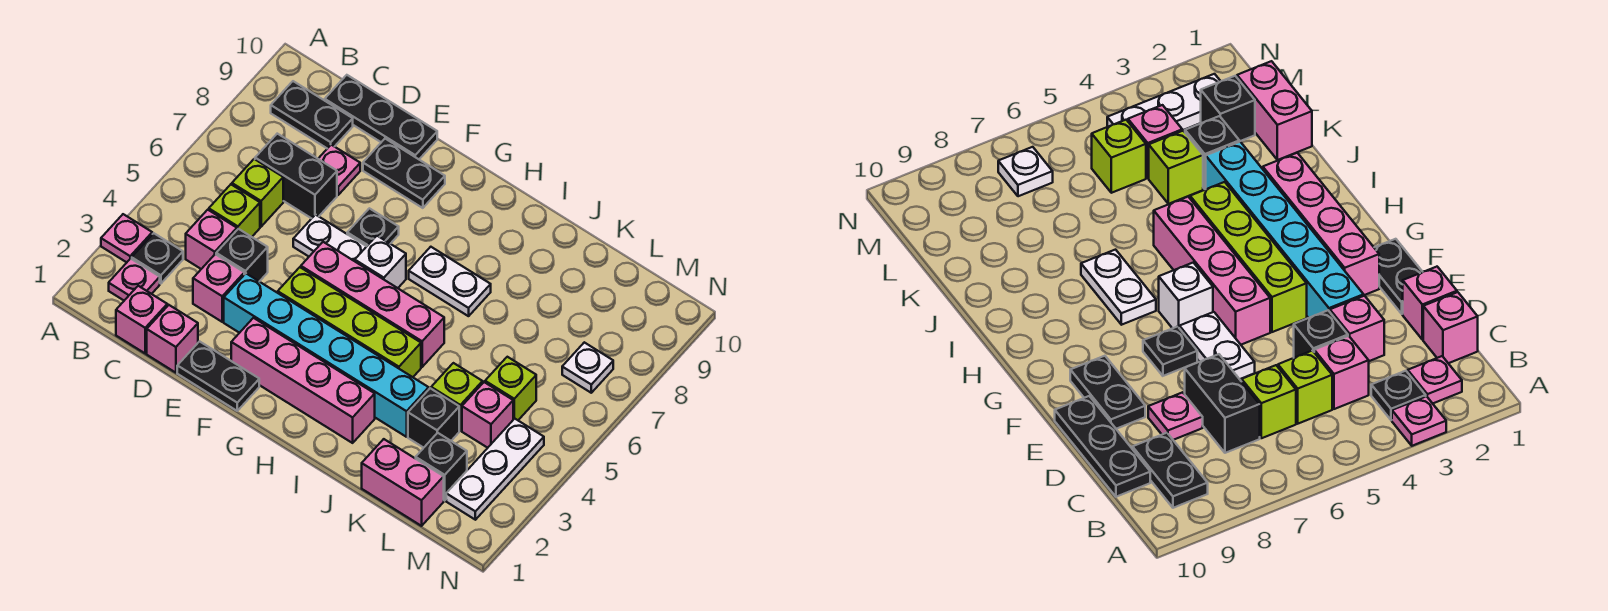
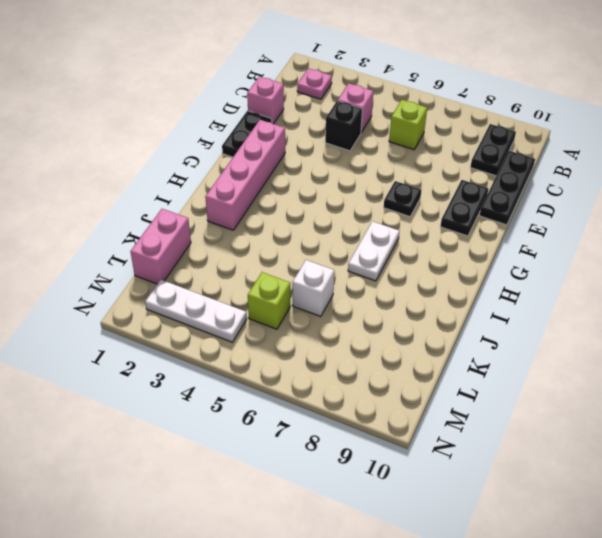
white brick K6 level 1 -> white brick G6 level 1
none -> pink plate A3 level 1
none -> black plate B3 level 1
none -> pink brick C1 level 1
none -> lime brick C5 level 1

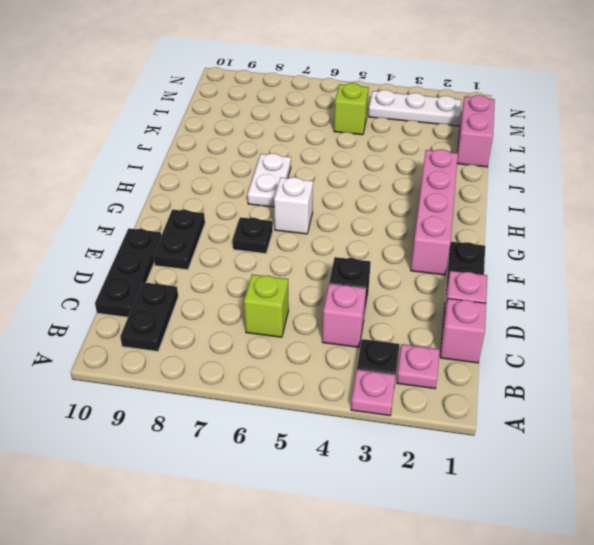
none -> lime brick C5 level 1
none -> black brick C7:D7 level 1
none -> pink brick D3 level 1
none -> pink plate D8 level 1

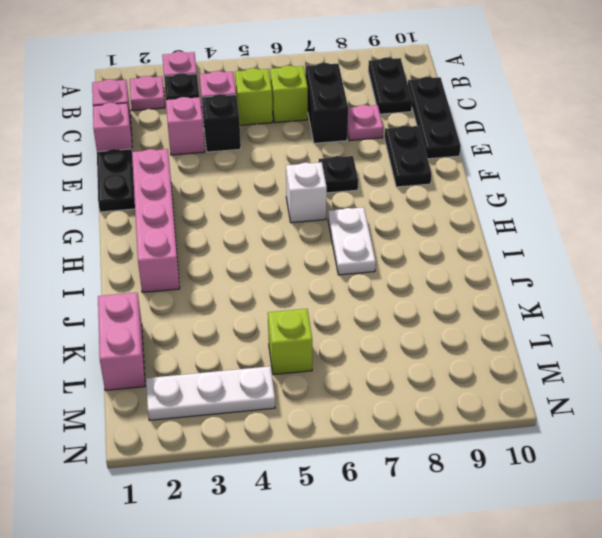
none -> cyan brick E3:J3 level 1
none -> white plate E6:F6 level 1
none -> lime brick F4:I4 level 1
none -> pink brick F5:I5 level 1

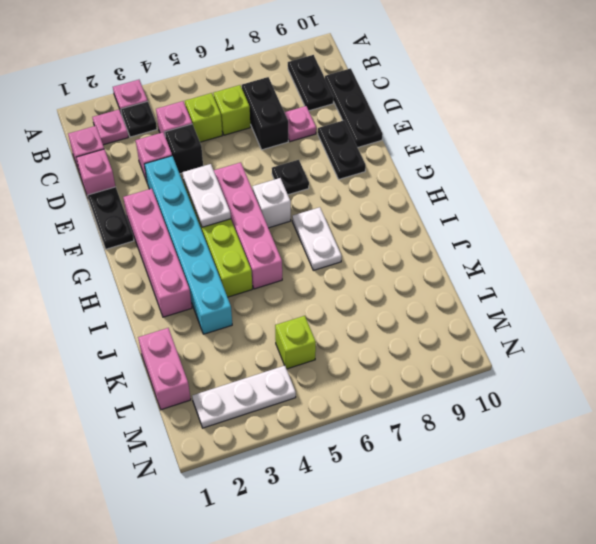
white plate F4:G4 level 2 -> white plate E6:F6 level 1
none -> black brick K3 level 1
none -> lime brick K4 level 1
none -> black brick L2 level 1
none -> pink brick L4 level 1

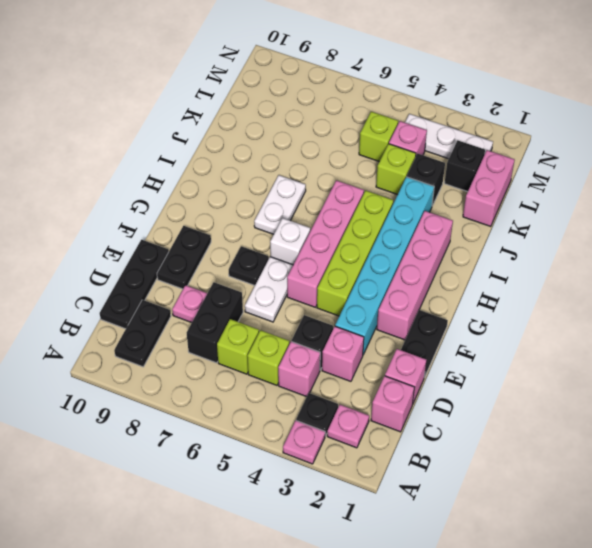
none -> white plate M7 level 1

